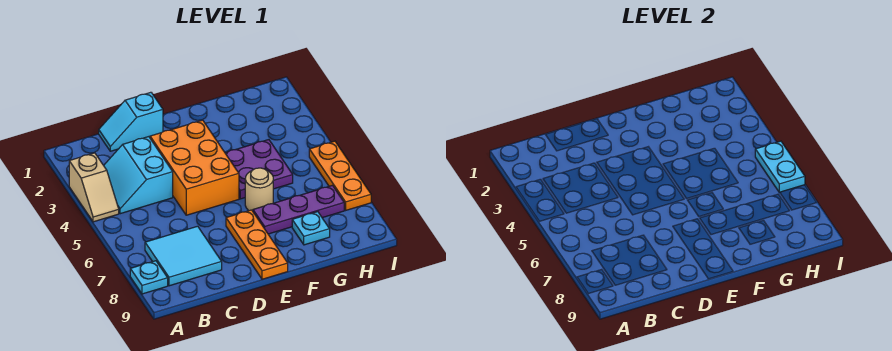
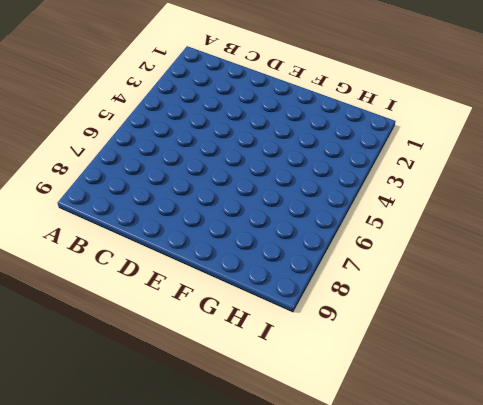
none -> tan slope A3:A4 level 1 top 3
none -> cyan plate A8 level 1
none -> cyan slope B3:C4 level 1 top C

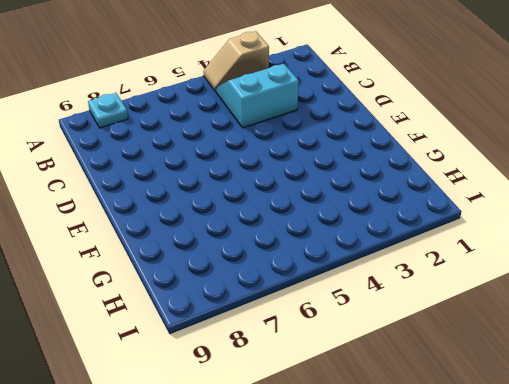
none -> cyan tile B7:C8 level 1
none -> cyan slope C1:D1 level 1 top D
none -> orange brick D3:E5 level 1

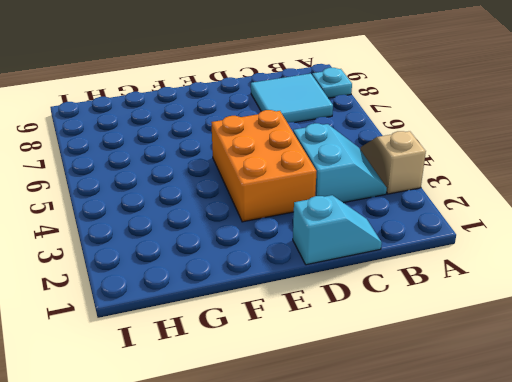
none -> orange plate E7:E9 level 1
none -> purple plate F4:G5 level 1
none -> tan round brick F6 level 1

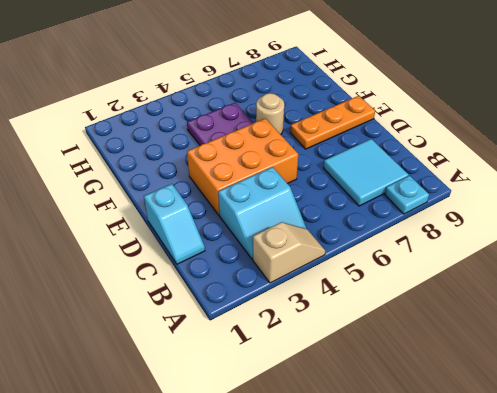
none -> purple plate F7:H7 level 1
none -> cyan plate G8 level 1
none -> orange plate I5:I7 level 1

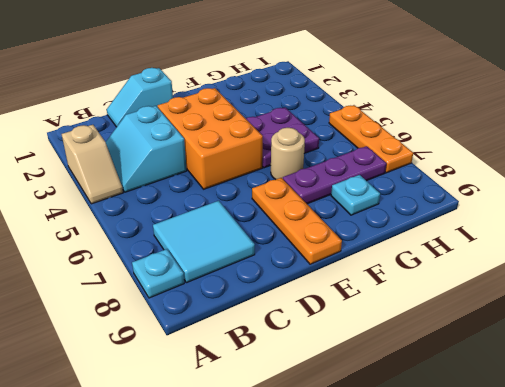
none -> cyan plate I5:I6 level 2

